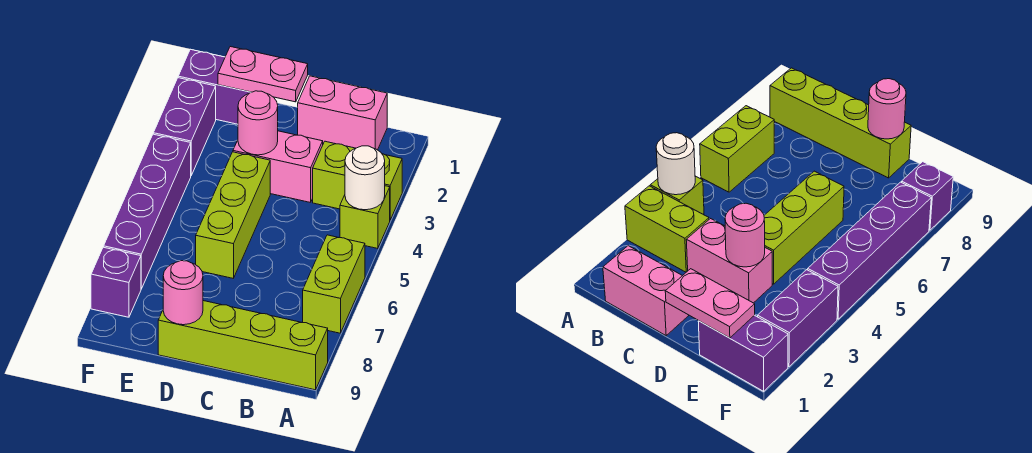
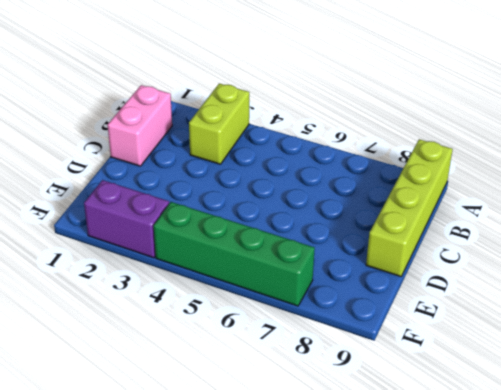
green brick F4:F7 level 1 -> purple brick F4:F7 level 1
none -> lime brick A4 level 1
none -> lime brick A6:A7 level 1
none -> pink brick C3:D3 level 1

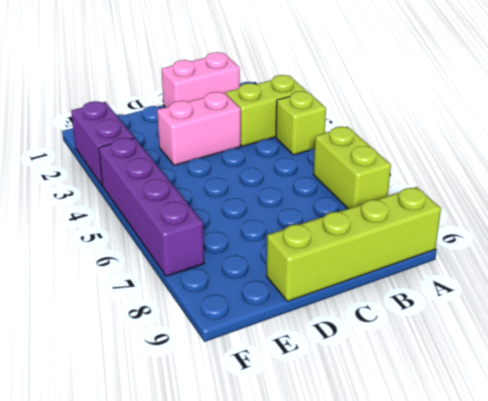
none -> lime brick D4:D6 level 1
none -> purple brick E1:F1 level 1
none -> purple brick F8 level 1

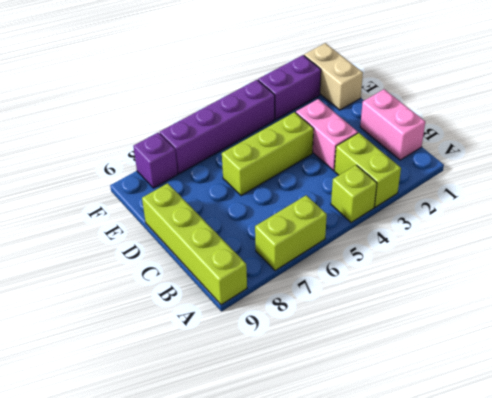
tan brick E1:F1 level 1 -> purple brick E1:F1 level 1
none -> white round brick A4 level 2
none -> pink plate D1:E1 level 2
none -> pink round brick D3 level 2

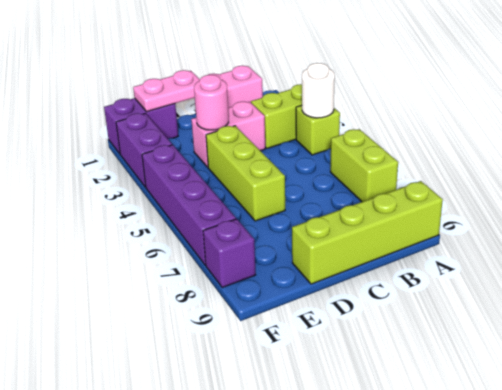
none -> pink round brick D9 level 2

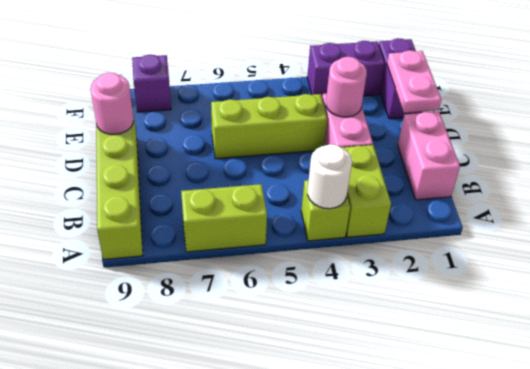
none -> purple brick F4:F7 level 1

